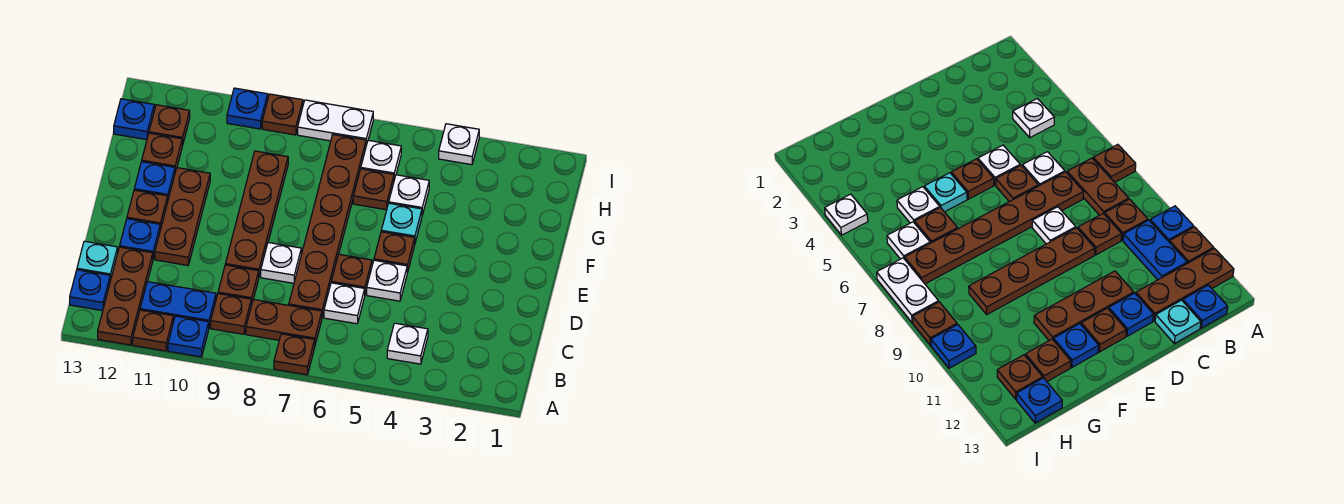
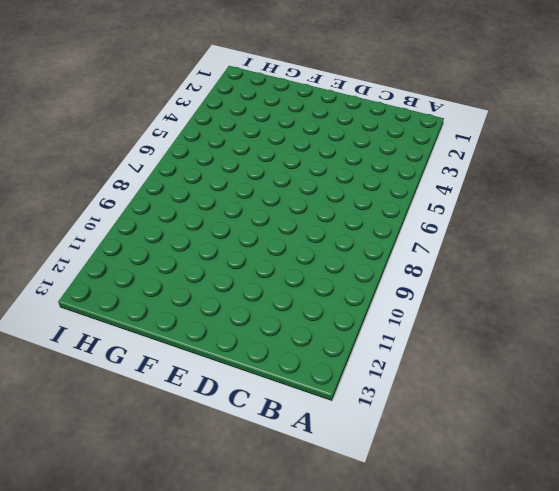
none -> brown plate A7 level 1
none -> blue plate A10 level 1
none -> brown plate A11 level 1
none -> brown plate A12:C12 level 1

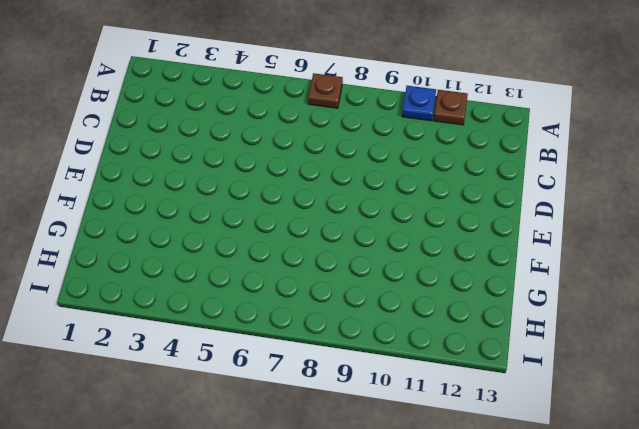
none -> brown plate A12:C12 level 1
none -> white plate B4 level 1
none -> brown plate B7:B8 level 1
none -> brown plate B9 level 1

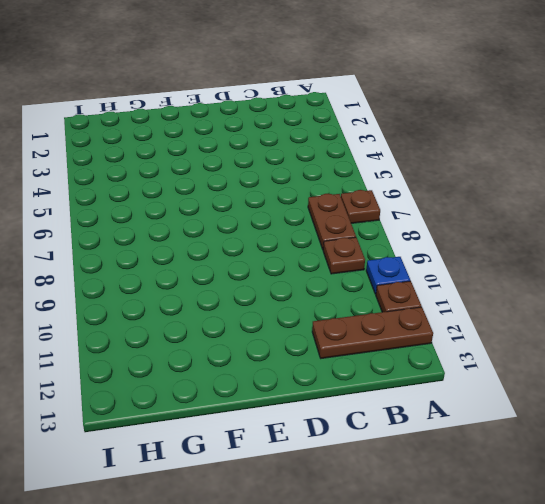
none -> white plate B4 level 1
none -> blue plate B10:B11 level 1
none -> blue plate B13 level 1
none -> white plate C6 level 1

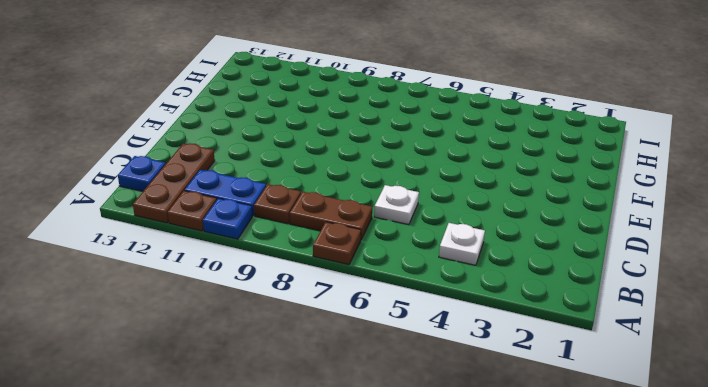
none -> brown plate C7:H7 level 1
none -> brown plate C9 level 1
none -> cyan plate C13 level 1
none -> white plate D5 level 1

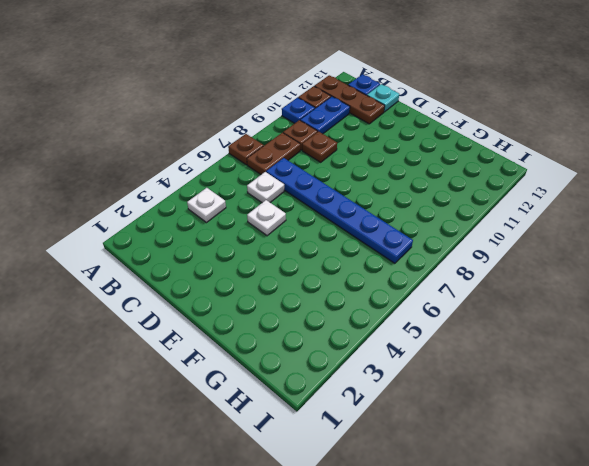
blue plate C7:H7 level 1 -> brown plate C7:H7 level 1
none -> brown plate D6 level 1
none -> white plate D8 level 1
none -> brown plate D9:G9 level 1
none -> brown plate D11:F11 level 1

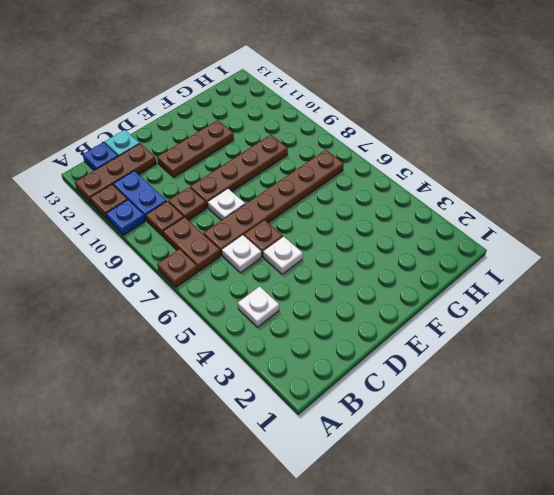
none -> blue plate D12 level 1
none -> brown plate E5 level 1
none -> brown plate E12 level 1
none -> cyan plate F5 level 1

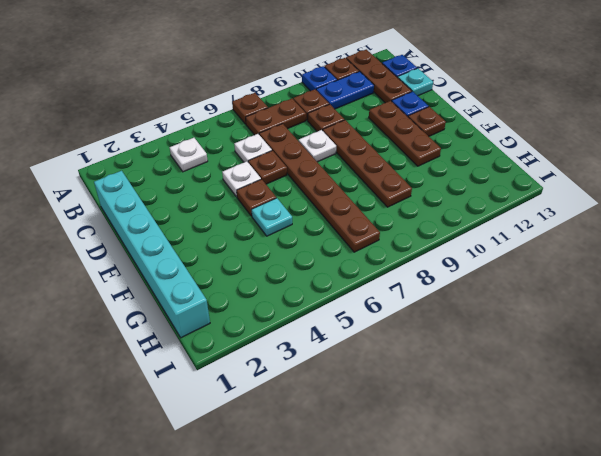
cyan brick C1:H1 level 1 -> none
none -> blue plate F12 level 1
none -> white plate G5 level 1
none -> brown plate G6 level 1
none -> brown plate G12 level 1

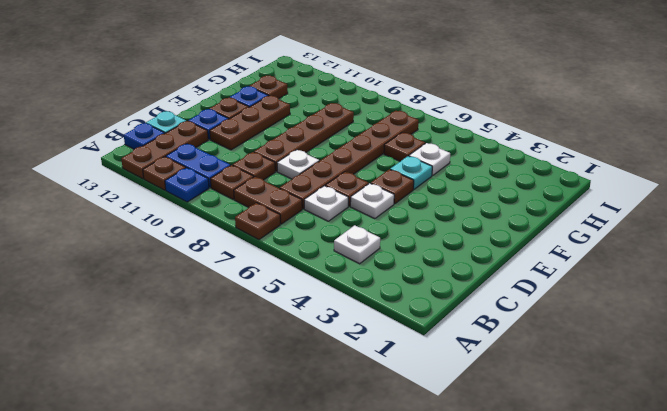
none -> white plate H6 level 1
none -> brown plate H12 level 1
none -> blue plate H13 level 1
none -> white plate I4 level 1

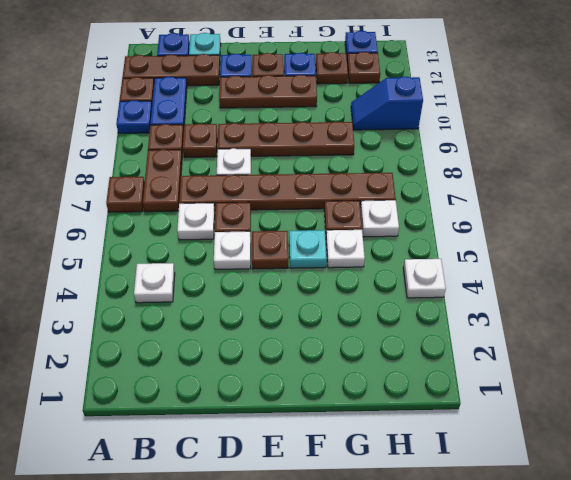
blue slope H10:I10 level 1 top I -> blue plate I10 level 1
none -> white plate I7:I8 level 1
none -> brown plate I9 level 1

